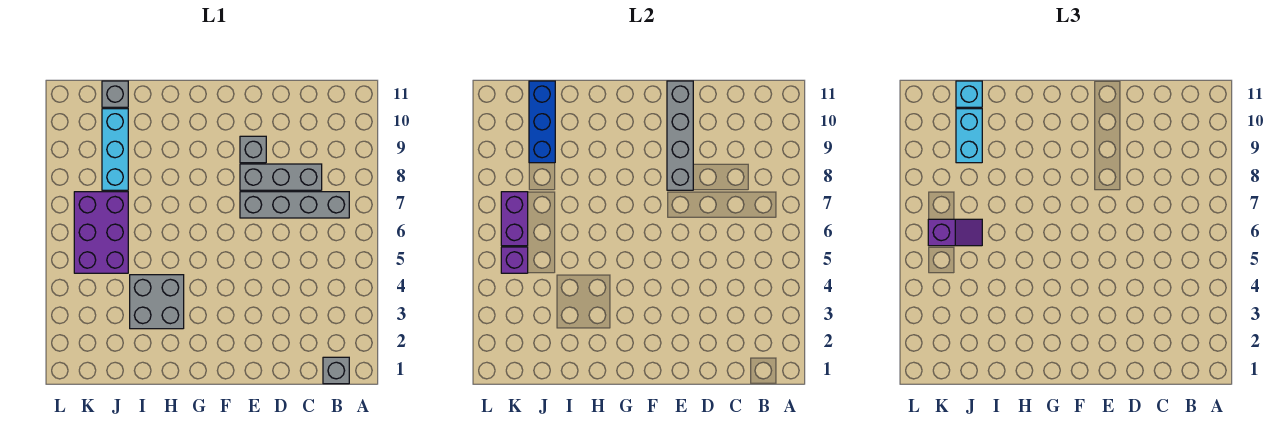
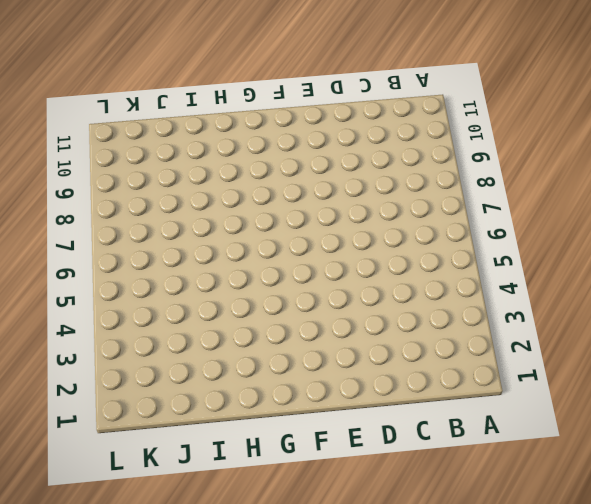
none -> grey brick B1 level 1
none -> grey brick B7:E7 level 1
none -> grey brick C8:E8 level 1

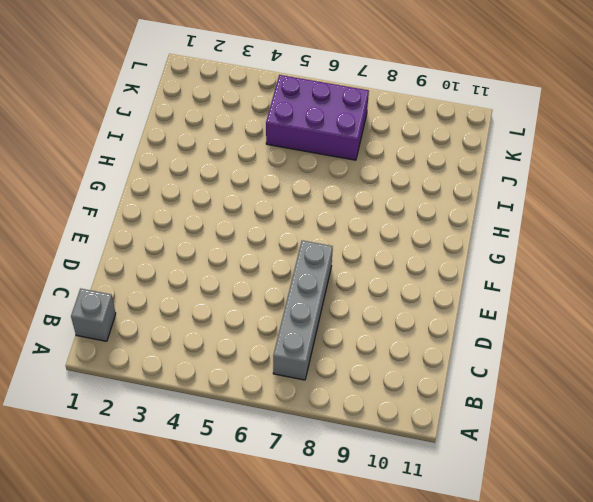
none -> grey brick C8:E8 level 1
none -> grey brick E9 level 1
none -> grey brick H3:I4 level 1

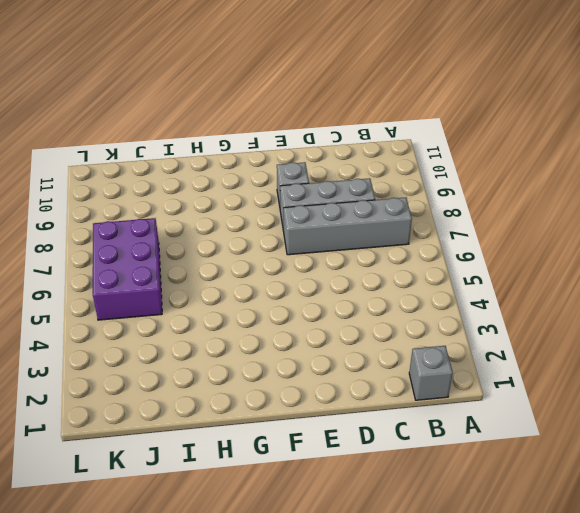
none -> grey brick H3:I4 level 1
none -> cyan brick J8:J10 level 1
none -> grey brick J11 level 1

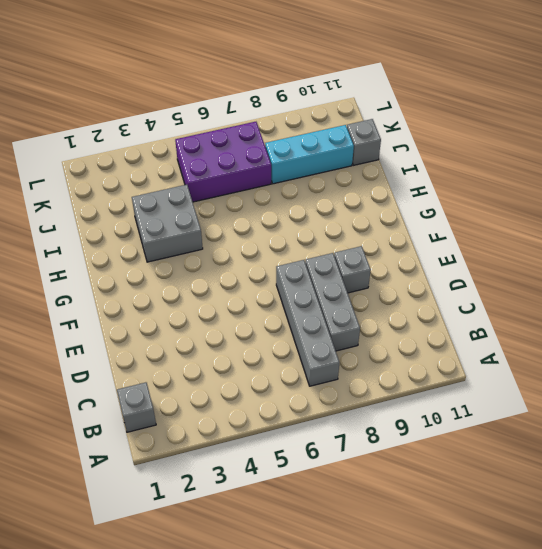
none -> grey brick E8:E11 level 2
none -> blue brick J9:J11 level 2
none -> purple brick K5 level 2

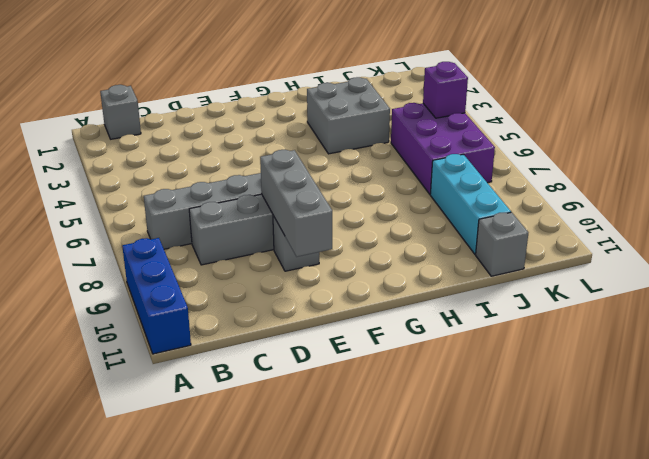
blue brick A9:A11 level 1 -> blue brick J9:J11 level 2
grey brick E8:E10 level 2 -> grey brick E8:E11 level 2
none -> purple brick K6:K7 level 2
none -> purple slope J6:K6 level 3 top K
none -> cyan brick J9:J10 level 3

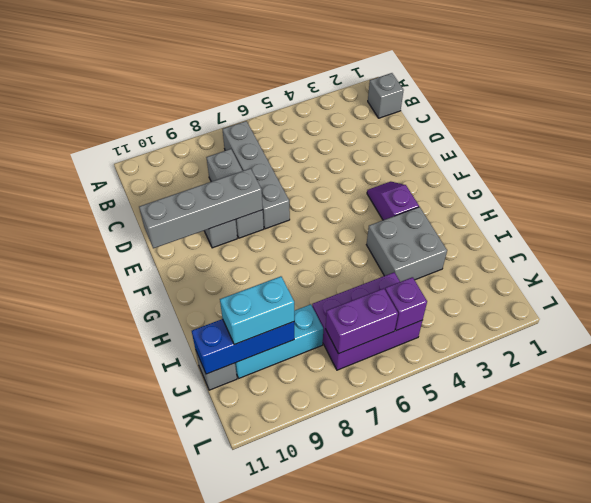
purple slope F3:G3 level 1 top G -> purple slope J6:K6 level 3 top K
none -> cyan brick J11 level 3

